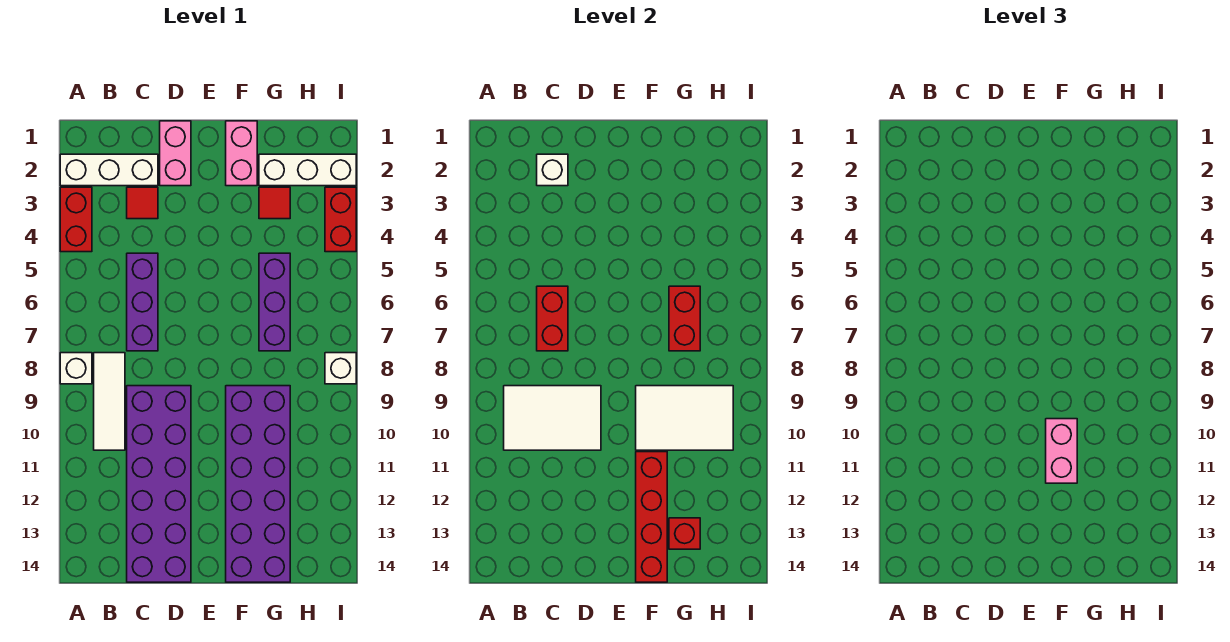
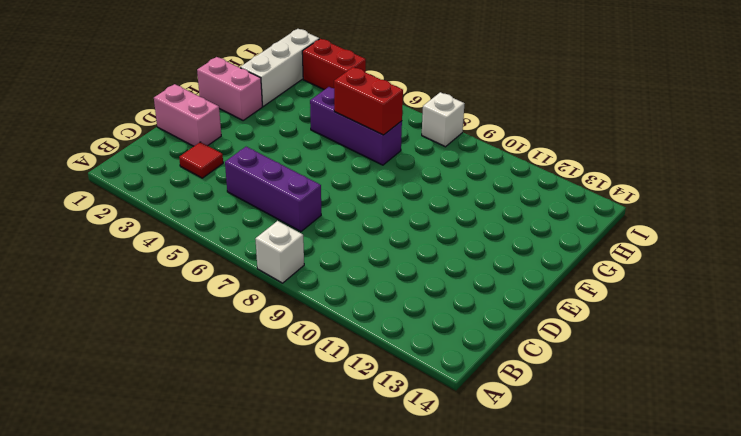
none -> white brick A2:C2 level 1
none -> red brick A3:A4 level 1
none -> white tile B8:B10 level 1

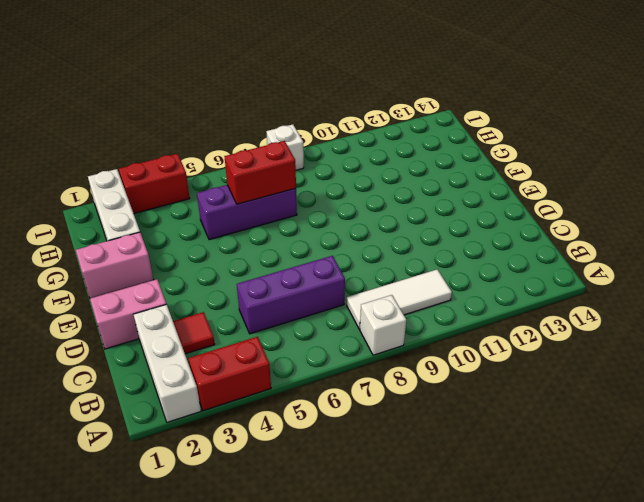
none -> purple brick C9:D14 level 1
none -> purple brick F9:G14 level 1
none -> red tile G3 level 1

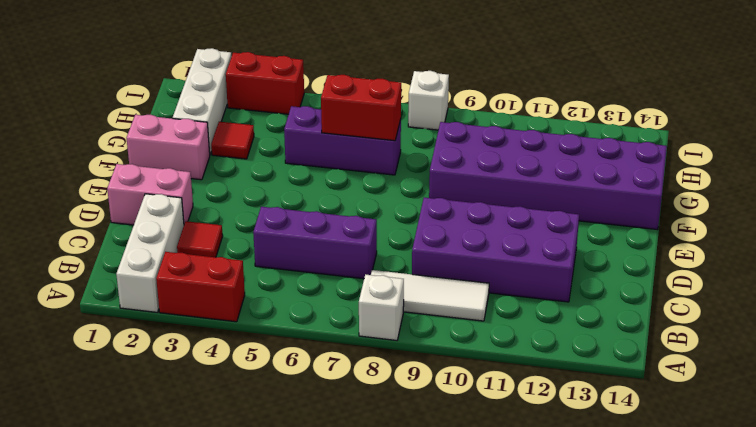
purple brick C9:D12 level 1 -> purple brick C9:D14 level 1
none -> white tile B9:D10 level 2
none -> white brick C2 level 2
none -> red brick C6:C7 level 2

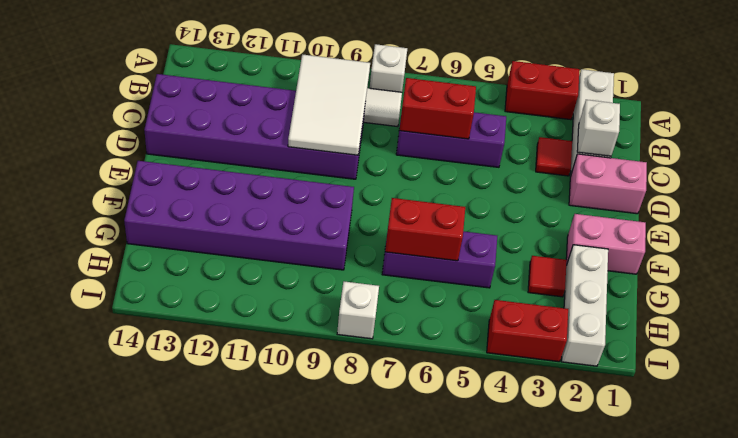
none -> white tile F9:H10 level 2
none -> red brick F11:F14 level 2
none -> red brick G13 level 2

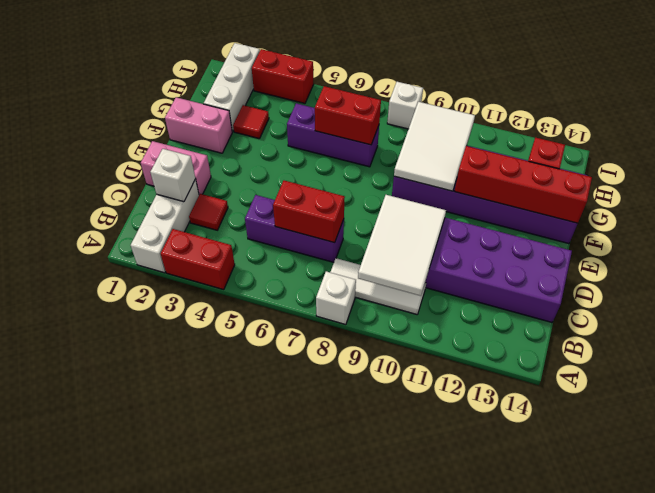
none -> pink brick F10:F11 level 3

